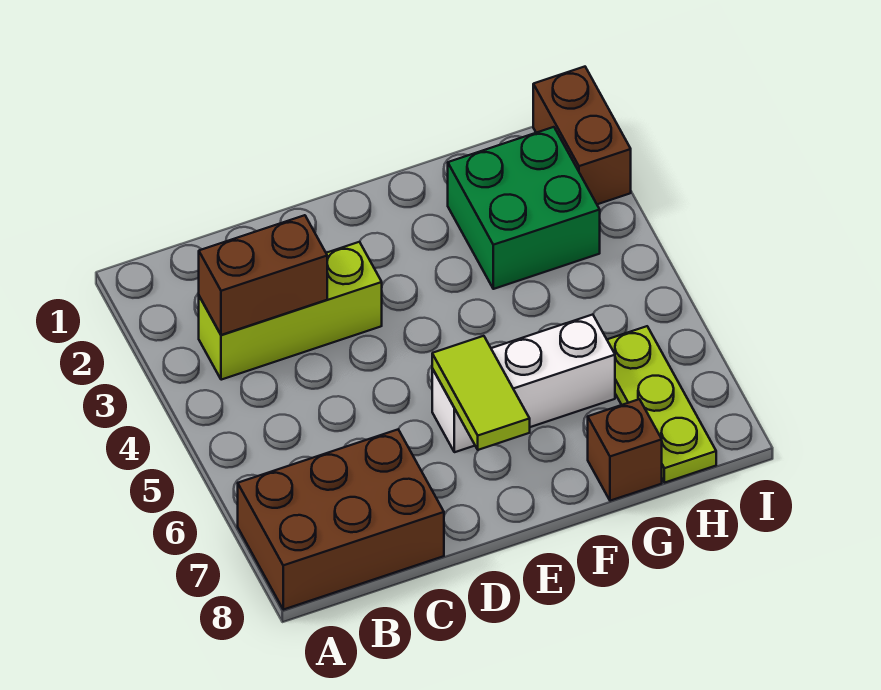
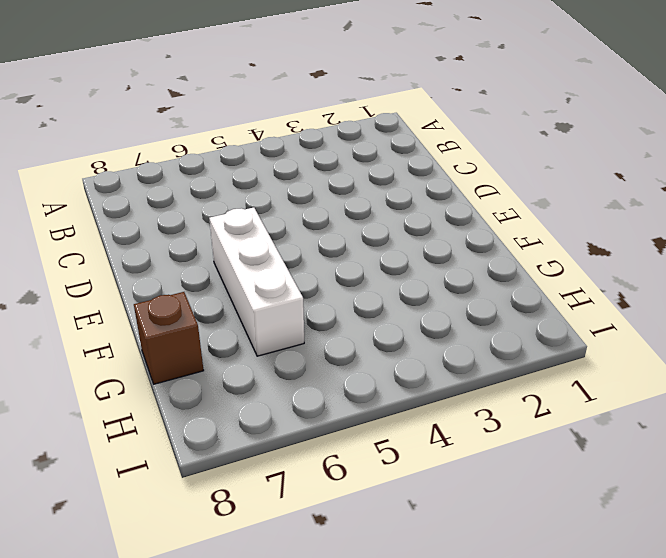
none -> brown brick A7:C8 level 1
none -> lime brick B3:D3 level 1

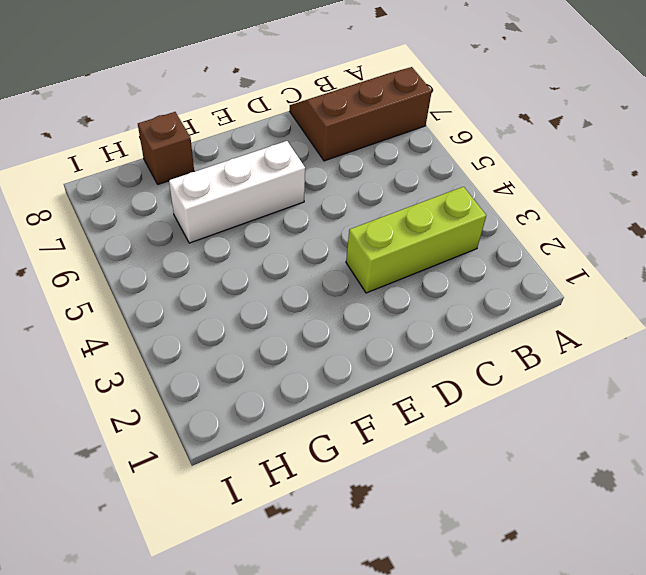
brown slope A7:C8 level 1 top 7 -> brown brick A7:C8 level 1
none -> green brick G2:H3 level 1
none -> lime plate H6:H8 level 1

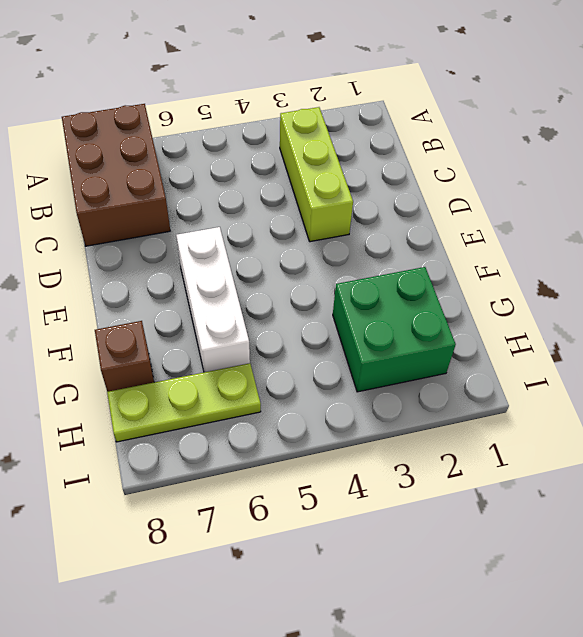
none -> brown brick I1:I2 level 1
none -> brown brick B3:C3 level 2

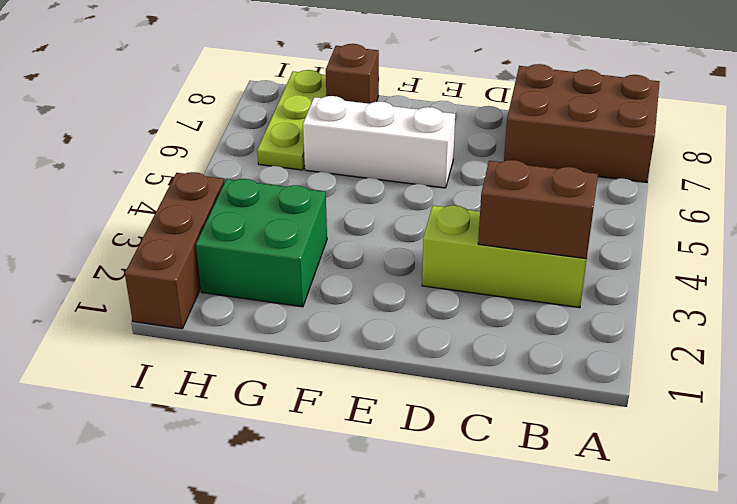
brown brick I1:I3 level 1 -> brown brick I1:I2 level 1
none -> lime tile E6:E7 level 2

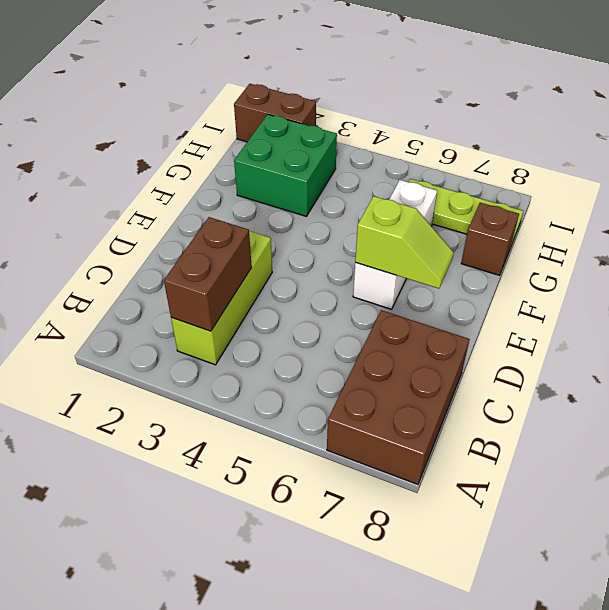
lime slope E6:E7 level 2 top 6 -> lime tile E6:E7 level 2

